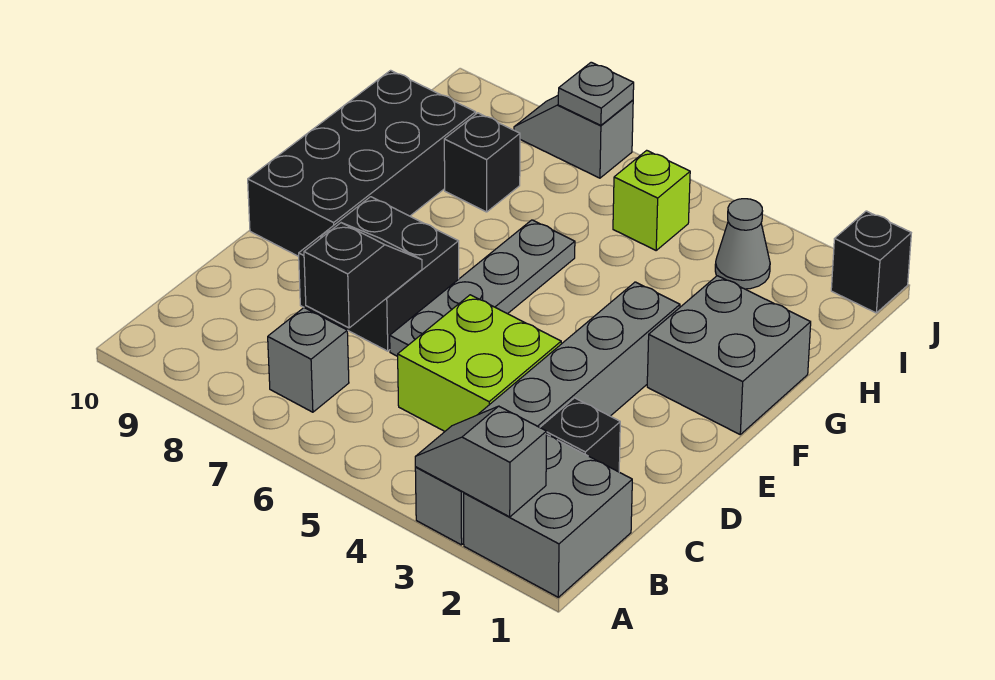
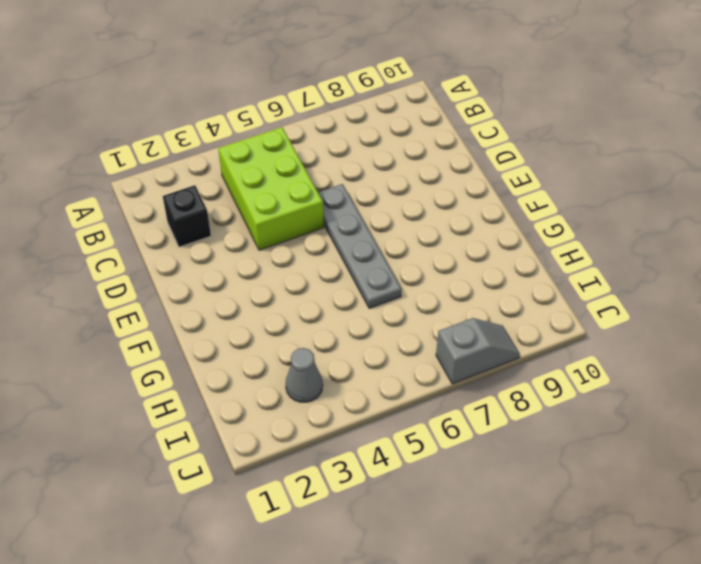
lime brick B4:D5 level 1 -> lime brick C4:D5 level 1
none -> grey brick A1:B2 level 1
none -> grey brick A3:F3 level 1
none -> grey brick B7 level 1

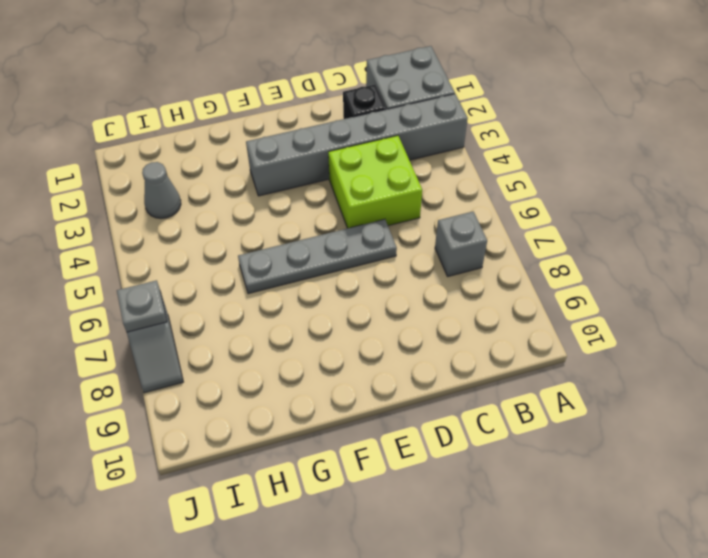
none -> black brick D7:E8 level 1
none -> black brick E9:H10 level 1
none -> grey brick F1:G2 level 1

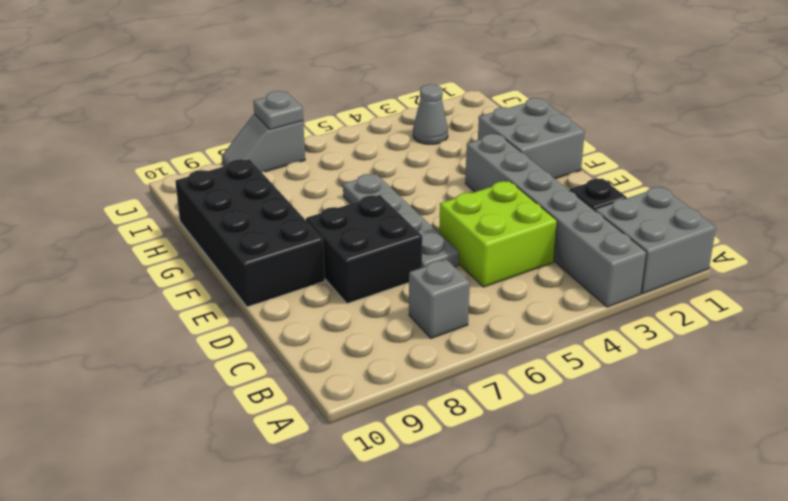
none -> black brick H8 level 1
none -> lime brick I5 level 1
none -> black brick J1 level 1

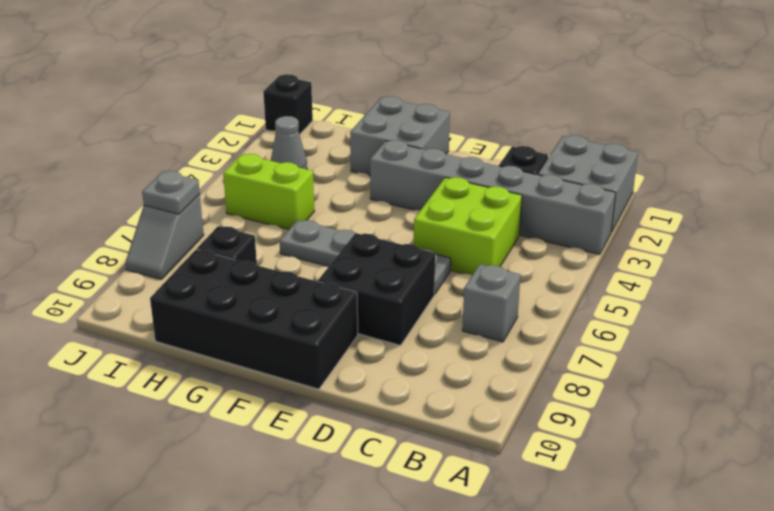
lime brick H5:I5 level 1 -> lime brick I5 level 1
none -> grey slope A2:A3 level 2 top 2
none -> black slope C7:D7 level 2 top C

